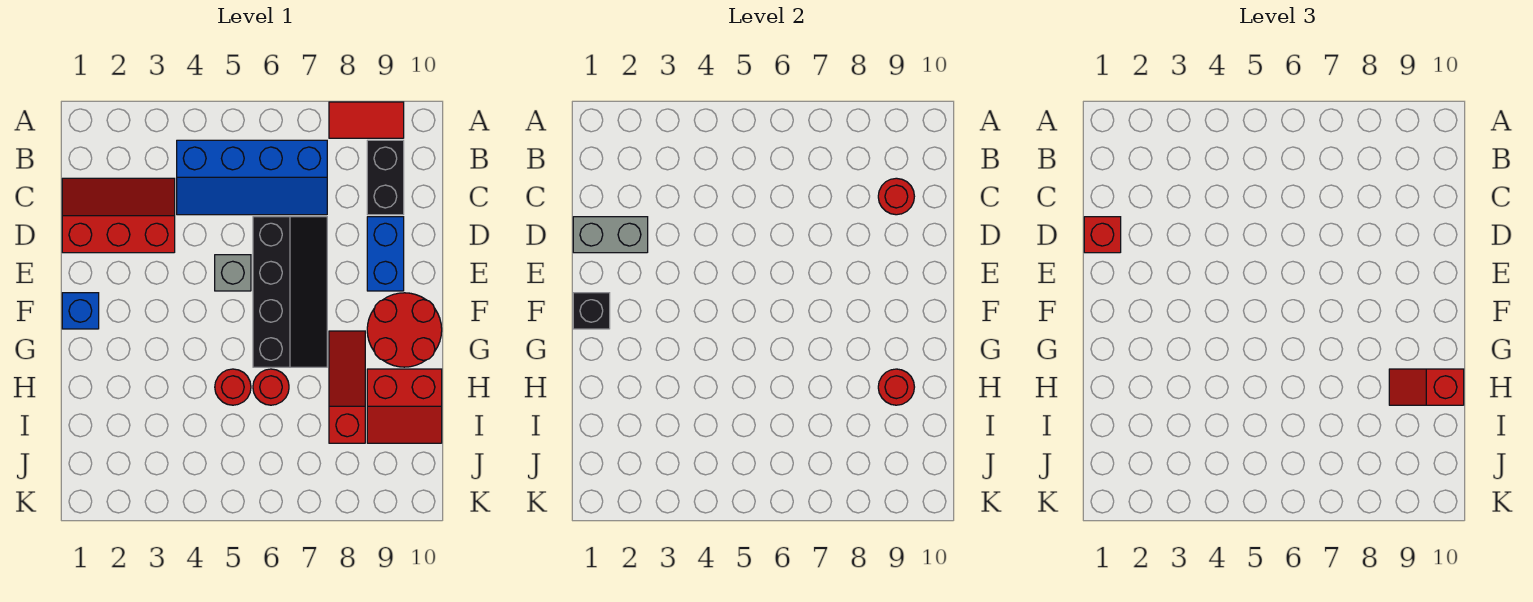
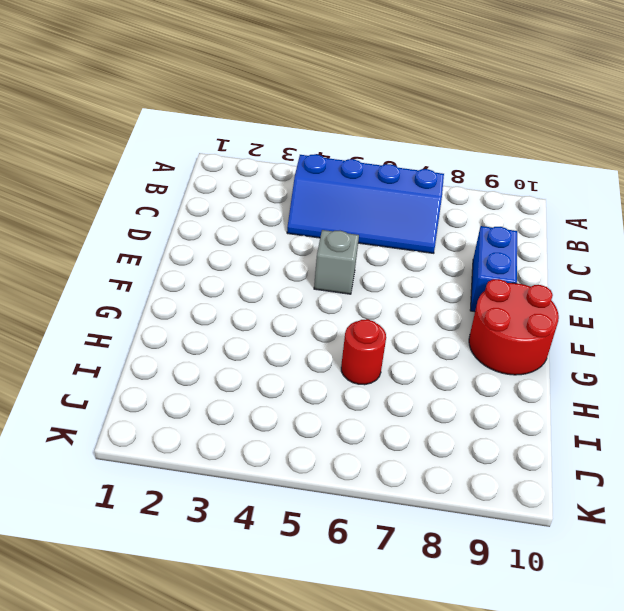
none -> red tile A8:A9 level 1
none -> black brick B9:C9 level 1
none -> red slope C1:D3 level 1 top D

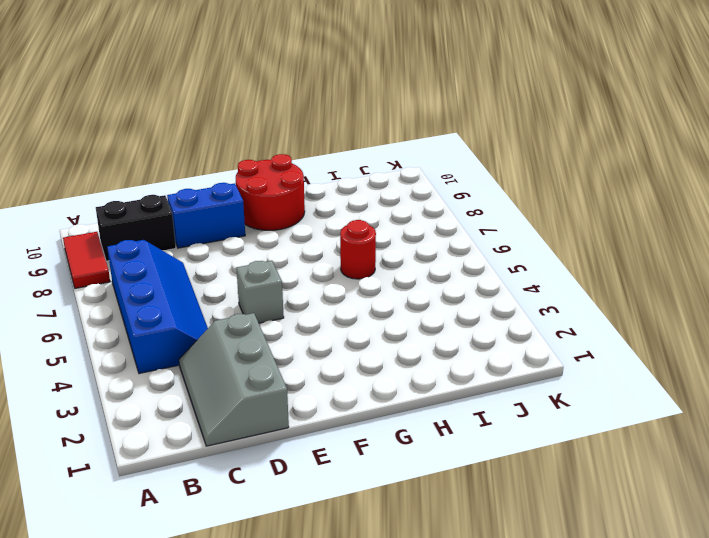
grey slope C1:D3 level 1 top D -> red slope C1:D3 level 1 top D
none -> black slope D6:G7 level 1 top 6
none -> blue brick F1 level 1
none -> red slope G8:I8 level 1 top I

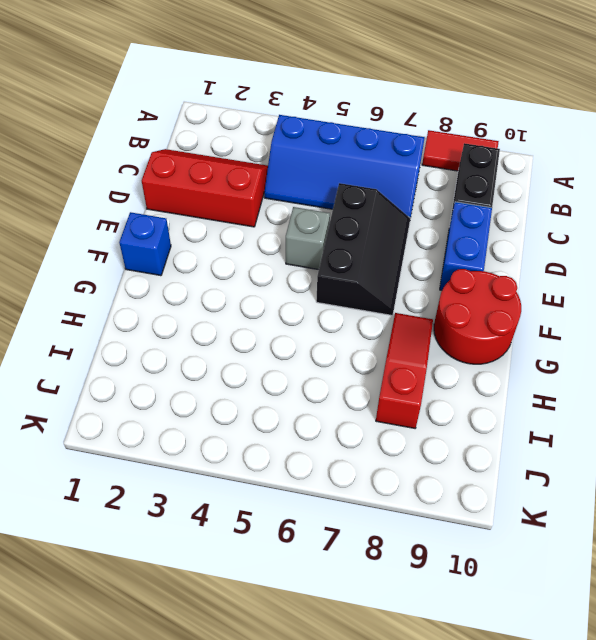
black slope D6:F7 level 1 top 6 -> black slope D6:G7 level 1 top 6
none -> red round brick H5 level 1
none -> red round brick H6 level 1
none -> red slope H9:I10 level 1 top H

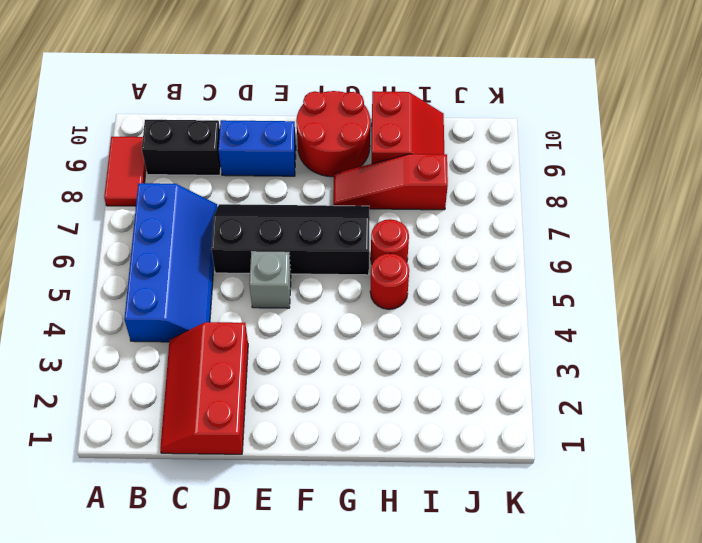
none -> blue brick F1 level 1
none -> red round brick C9 level 2
none -> grey brick D1:D2 level 2

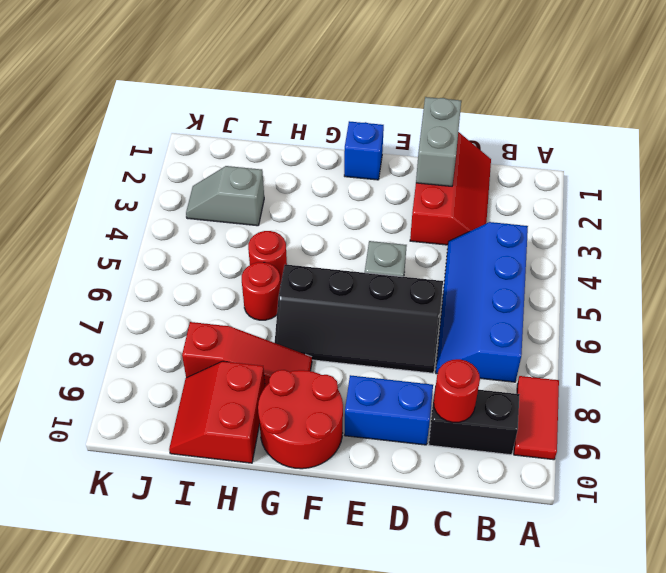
grey slope I3:J3 level 1 top I -> none
none -> black brick F1 level 2
none -> red round brick H9 level 2
none -> red brick D1 level 3

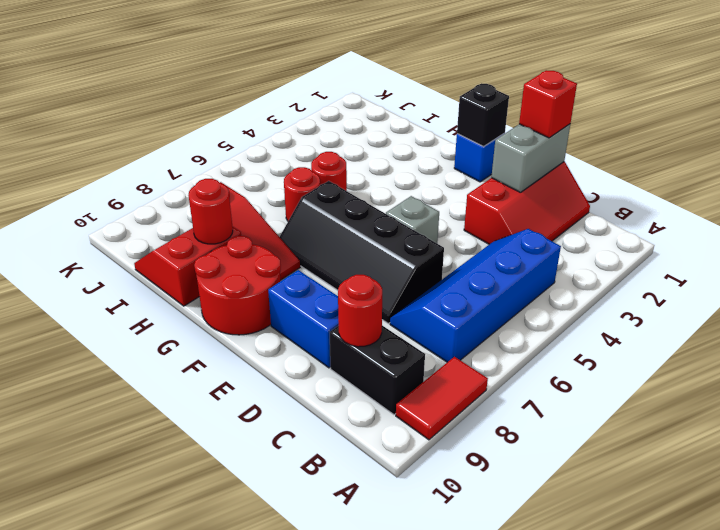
none -> red slope H9:H10 level 3 top 10

